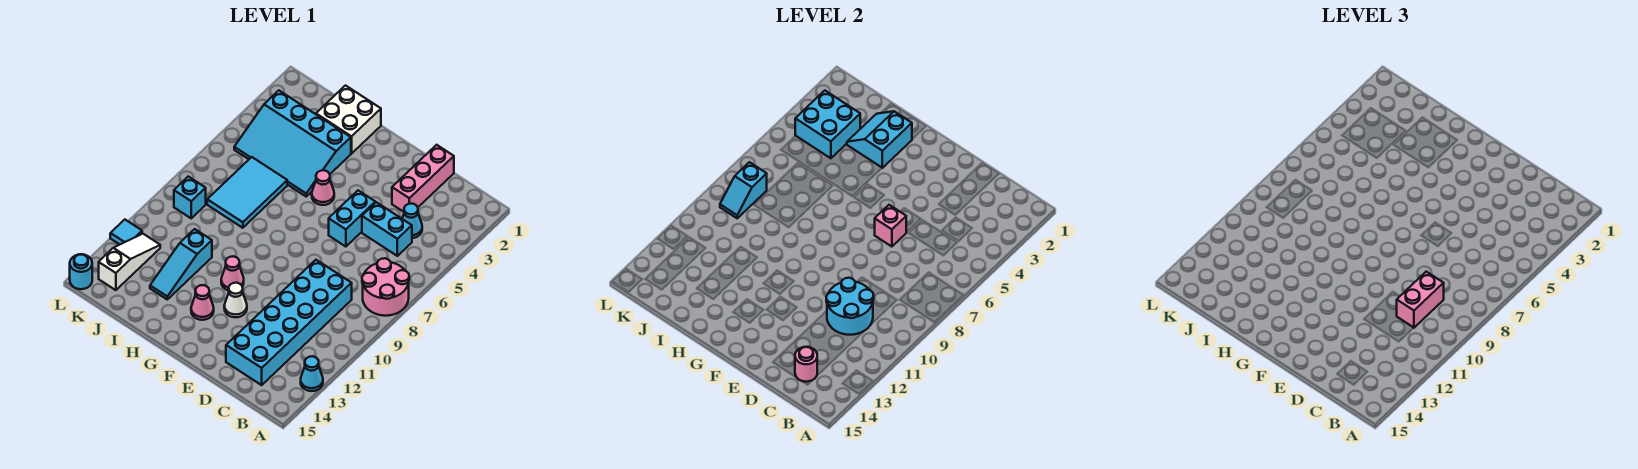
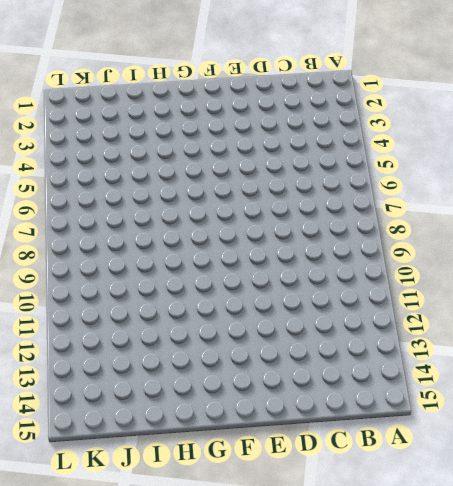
none -> pink round brick A7:B8 level 1
none -> cyan cone A13 level 1
none -> cyan cone C4 level 1

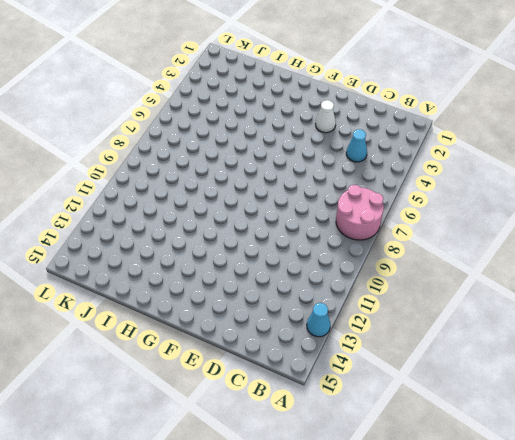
white cone E3 level 1 -> white cone F12 level 1
none -> cyan brick C5:D5 level 1
none -> cyan brick C9:D14 level 1
none -> pink brick D1:D3 level 1

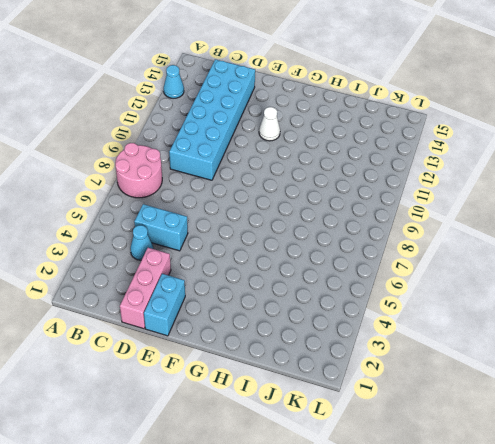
cyan brick E1:E2 level 1 -> cyan brick E5:E6 level 1
none -> pink cone G5 level 1
none -> pink cone G11 level 1
none -> pink cone G13 level 1

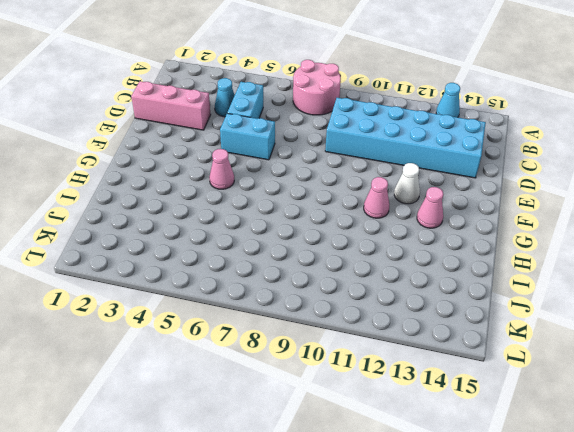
none -> white brick H1:I2 level 1
none -> cyan slope H3:K5 level 1 top 3
none -> cyan tile I6:J8 level 1

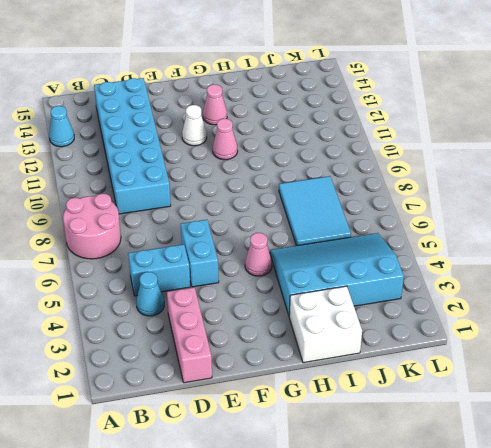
none -> cyan slope I11:I13 level 1 top 11
none -> cyan brick K9 level 1
none -> white slope K12:K14 level 1 top 14

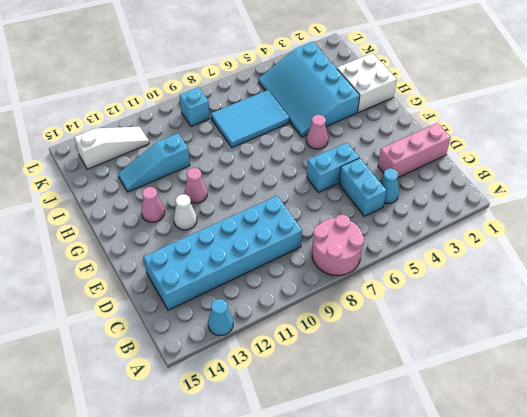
none -> cyan tile L12 level 1
none -> cyan round brick L15 level 1
none -> cyan round brick C10:D11 level 2

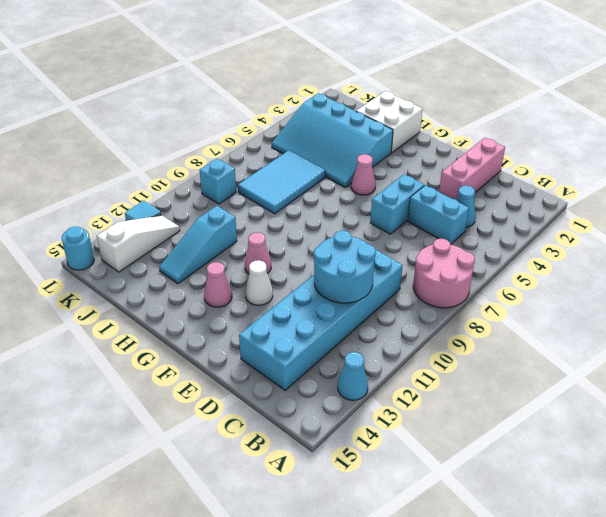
none -> pink round brick C14 level 2
none -> pink brick E6 level 2
none -> cyan slope H2:I3 level 2 top H

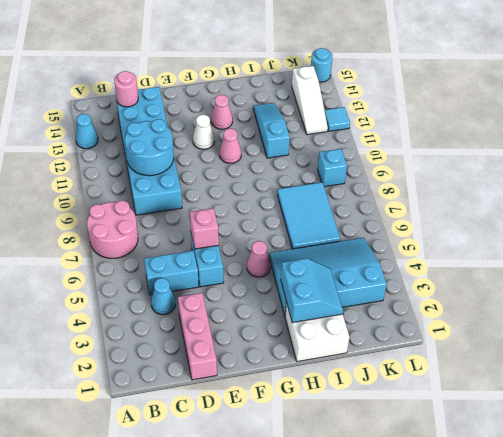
none -> cyan brick J3:K4 level 2
none -> cyan slope K8:K9 level 2 top 8
none -> pink brick C9:C10 level 3

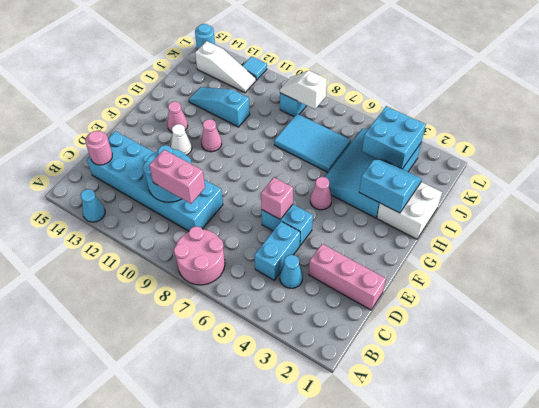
white slope K8:K9 level 2 top 8 -> cyan slope K8:K9 level 2 top 8

